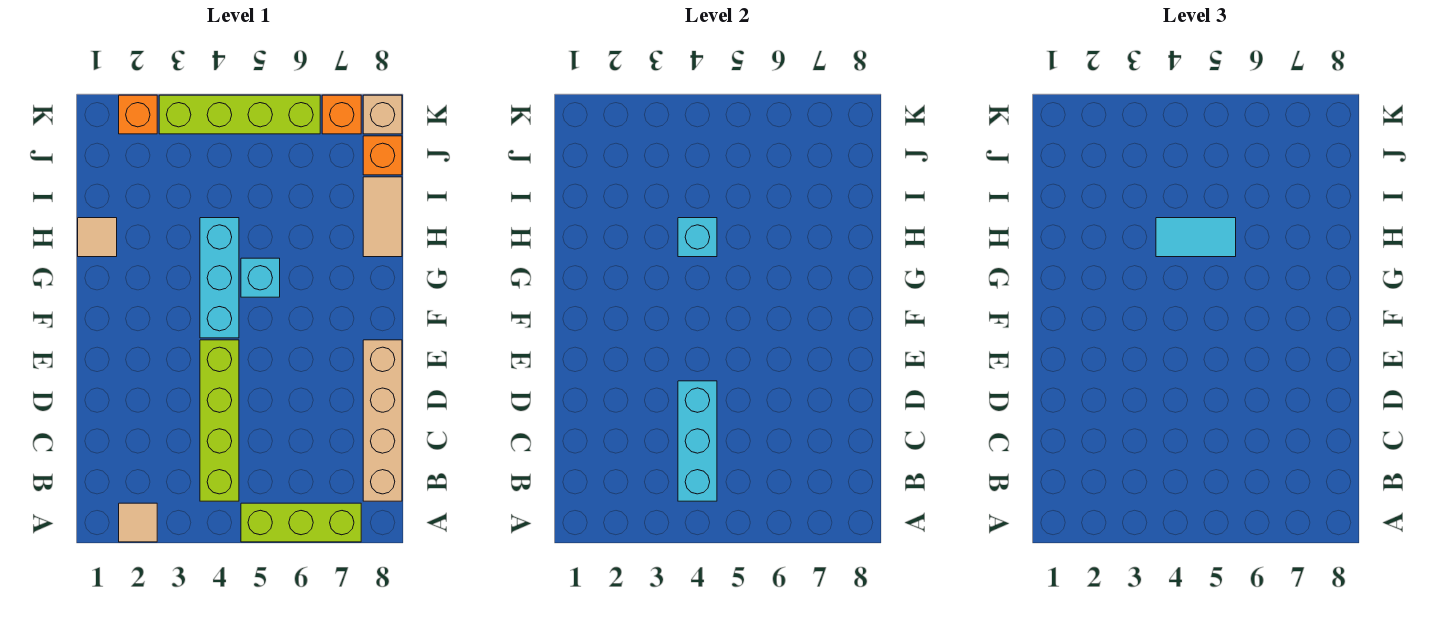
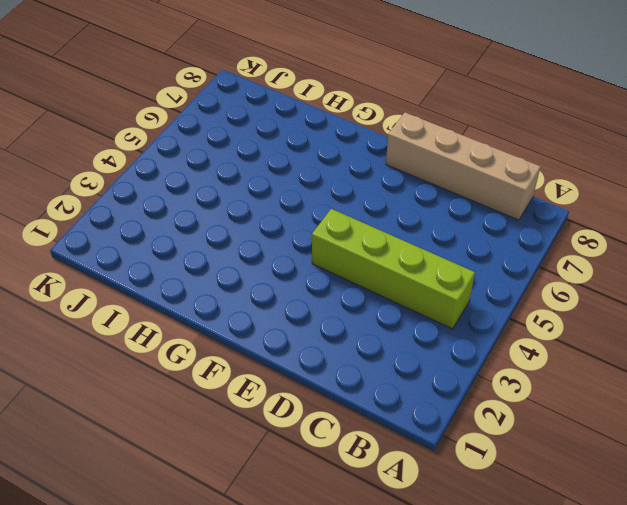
none -> tan tile A2 level 1
none -> lime brick A5:A7 level 1
none -> cyan brick F4:H4 level 1

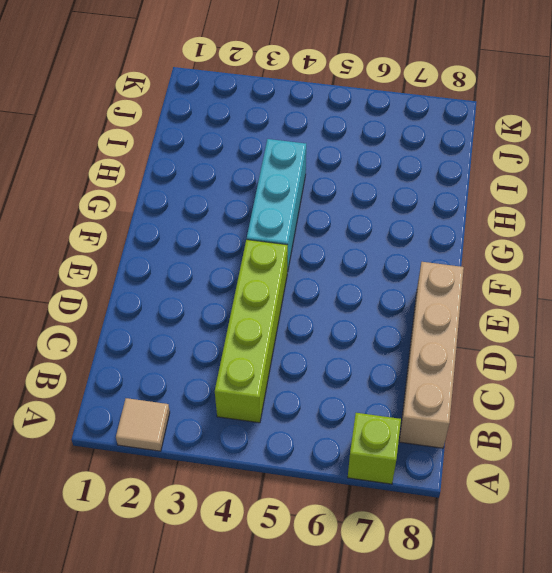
lime brick A7 level 1 -> lime brick A5:A7 level 1
none -> cyan brick G5 level 1
none -> tan tile H1 level 1
none -> tan tile H8:I8 level 1

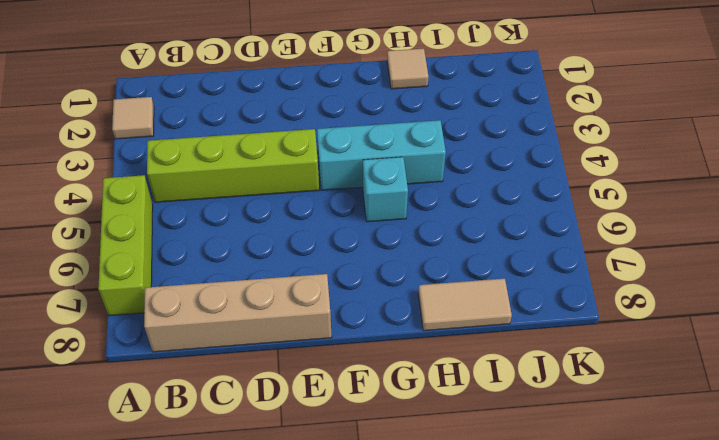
none -> orange brick J8 level 1
none -> orange brick K2 level 1
none -> lime brick K3:K6 level 1

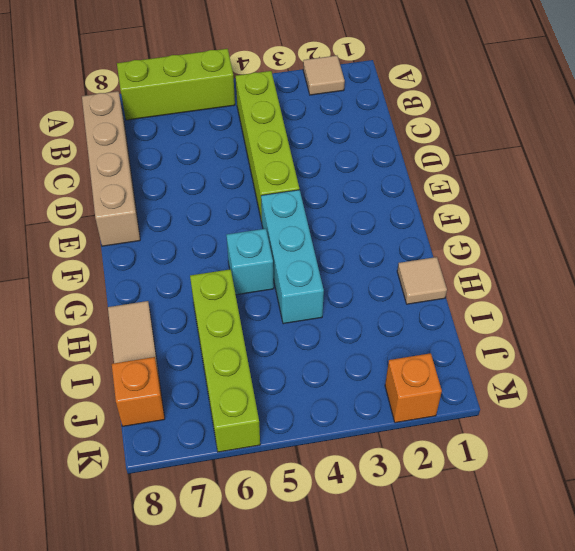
lime brick H6:K6 level 1 -> lime brick K3:K6 level 1
none -> orange brick K7 level 1
none -> tan brick K8 level 1
none -> cyan brick B4:D4 level 2

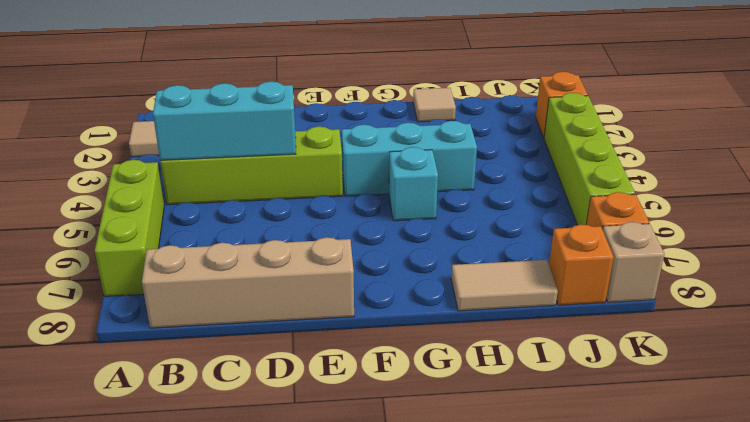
none -> cyan brick H4 level 2
none -> cyan tile H4:H5 level 3

